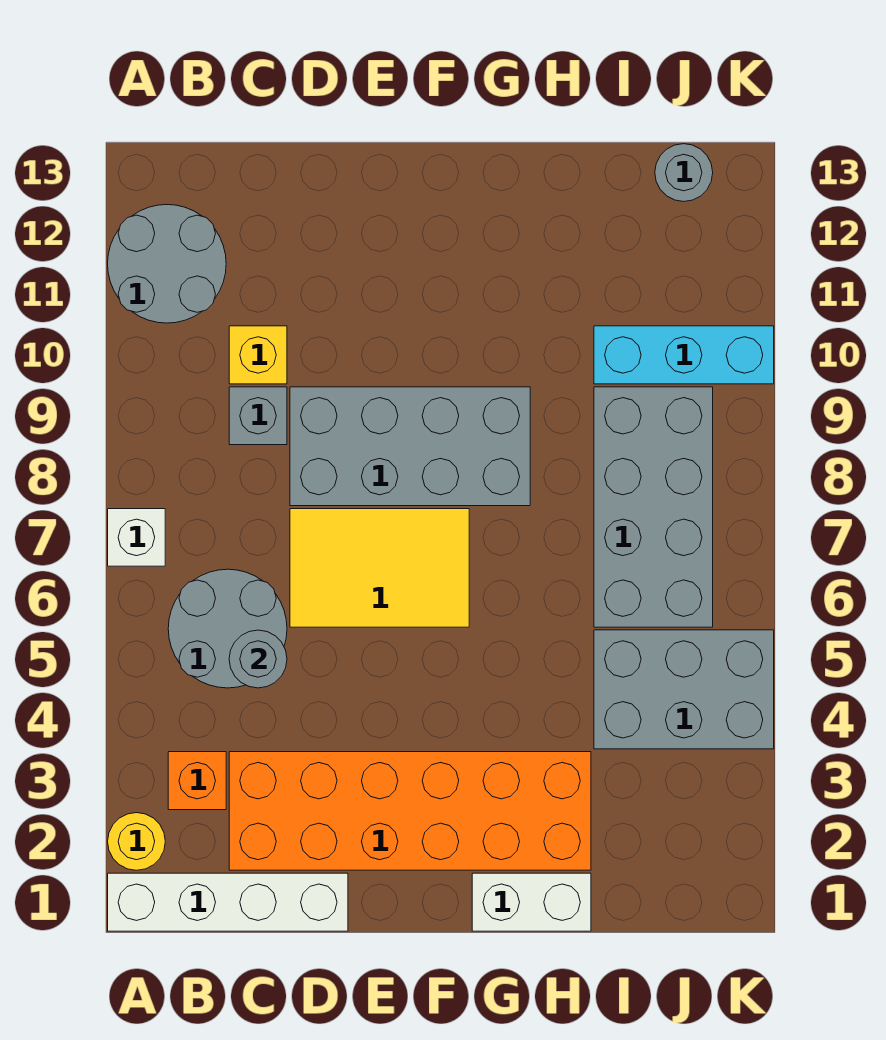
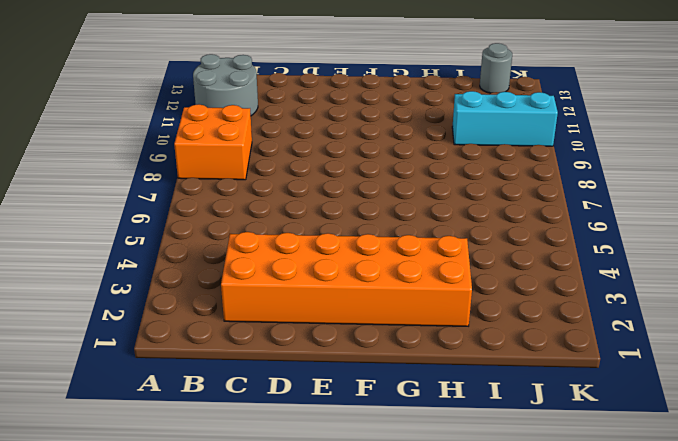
orange brick A8:B9 level 1 -> none
none -> white brick A1:D1 level 1
none -> yellow round brick A2 level 1
none -> white brick A7 level 1

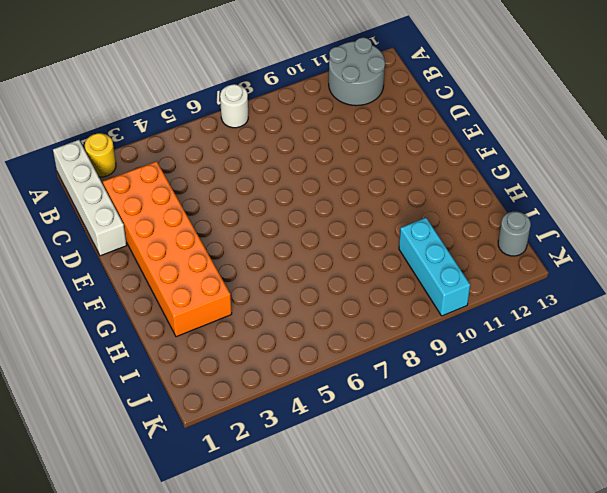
white round brick A7 level 1 -> white brick A7 level 1
none -> orange brick B3 level 1
none -> grey round brick B5:C6 level 1
none -> grey brick C9 level 1

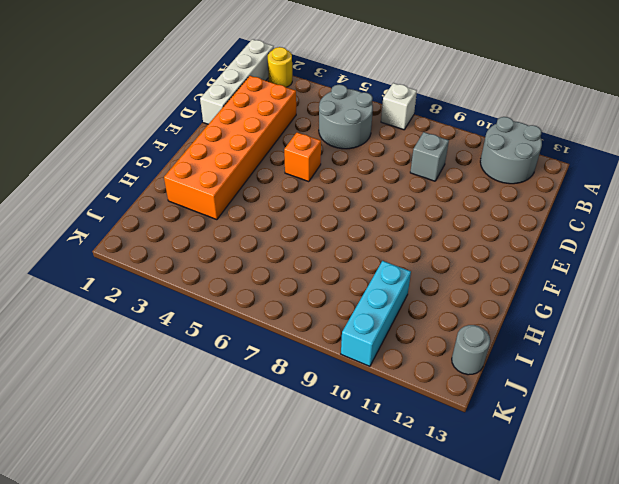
orange brick E5 level 1 -> orange brick B3 level 1
none -> yellow brick C10 level 1
none -> yellow tile D6:F7 level 1
none -> grey brick D8:G9 level 1

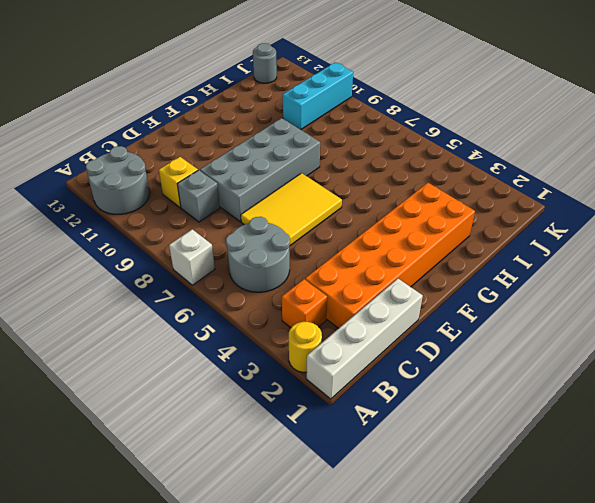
none -> white brick G1:H1 level 1
none -> grey brick I4:K5 level 1
none -> grey brick I6:J9 level 1

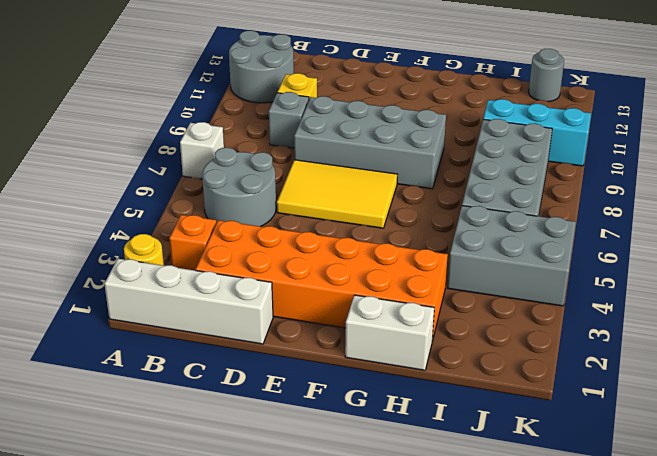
none -> grey round brick C5 level 2

